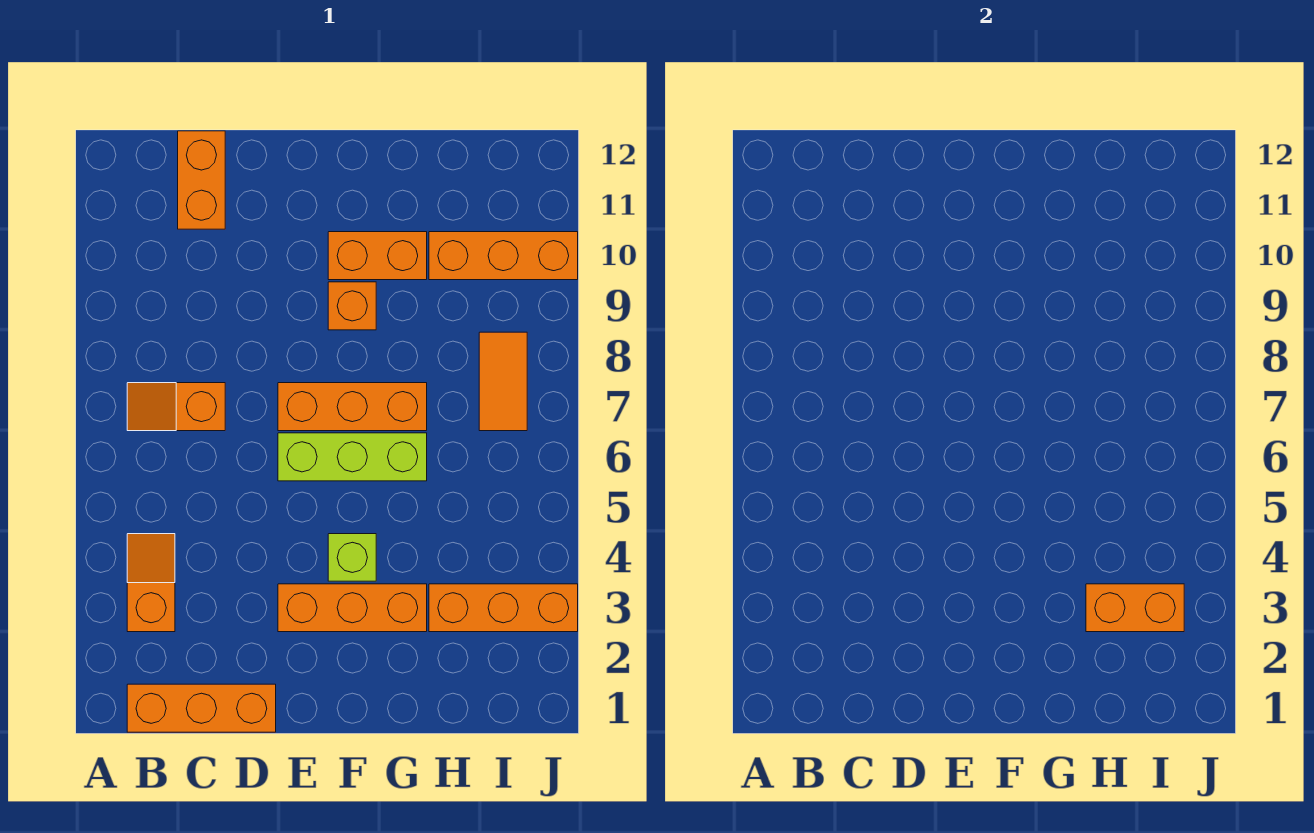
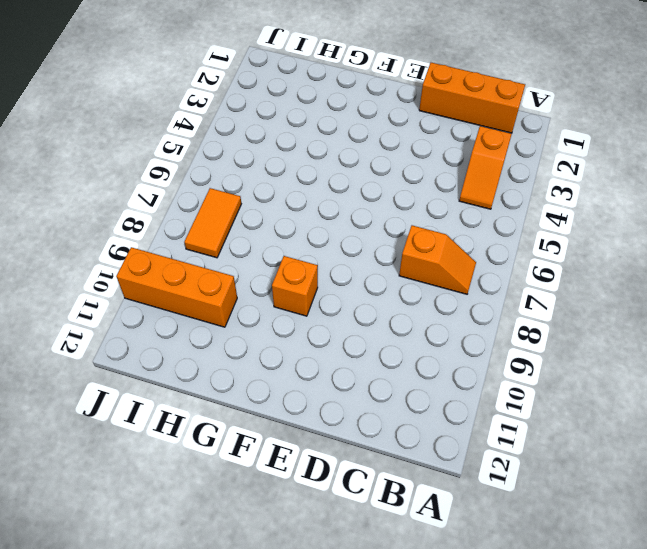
none -> orange brick C11:C12 level 1
none -> orange brick E3:G3 level 1
none -> lime brick E6:G6 level 1

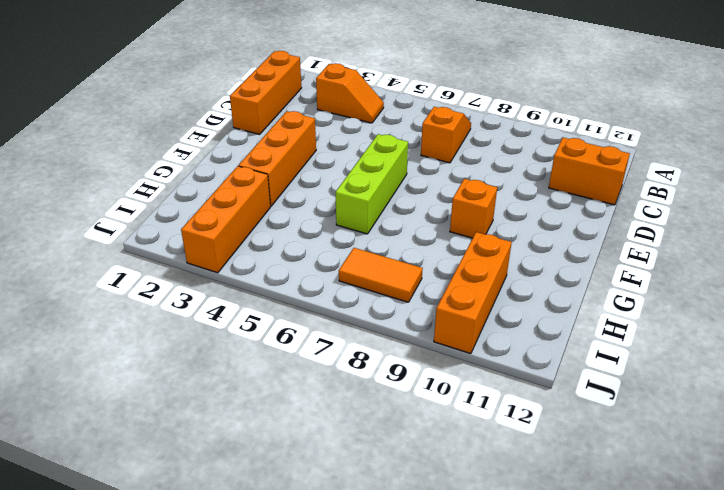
none -> orange brick E7:G7 level 1
none -> lime brick F4 level 1
none -> orange brick F10:G10 level 1

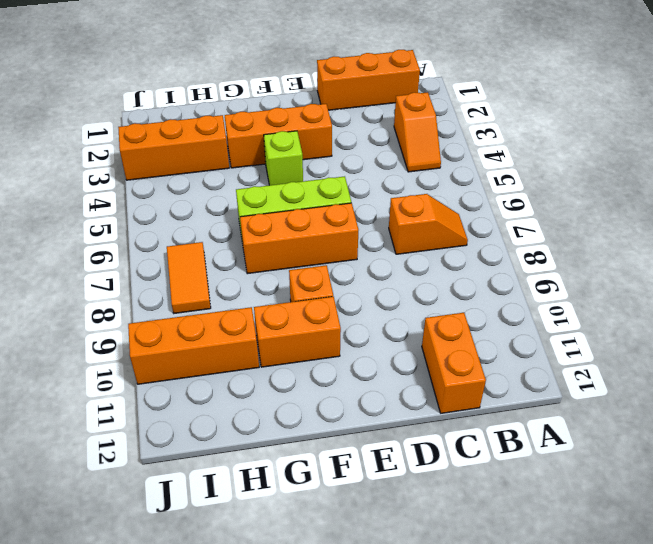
none -> orange brick H3:I3 level 2

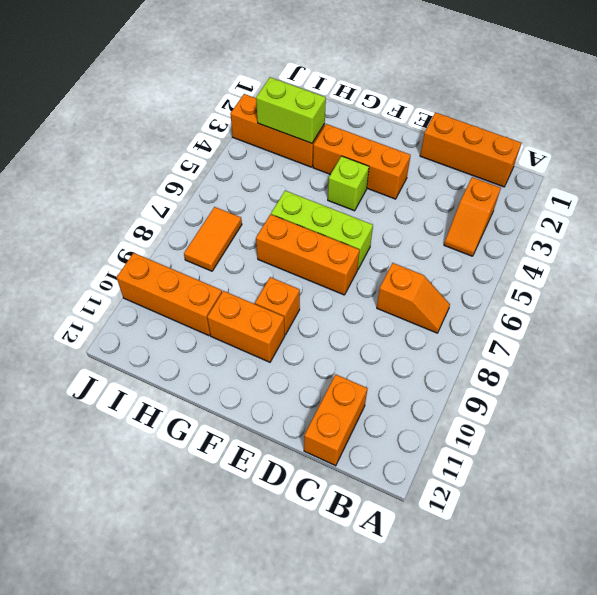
lime brick H3:I3 level 2 -> orange brick H3:I3 level 2

